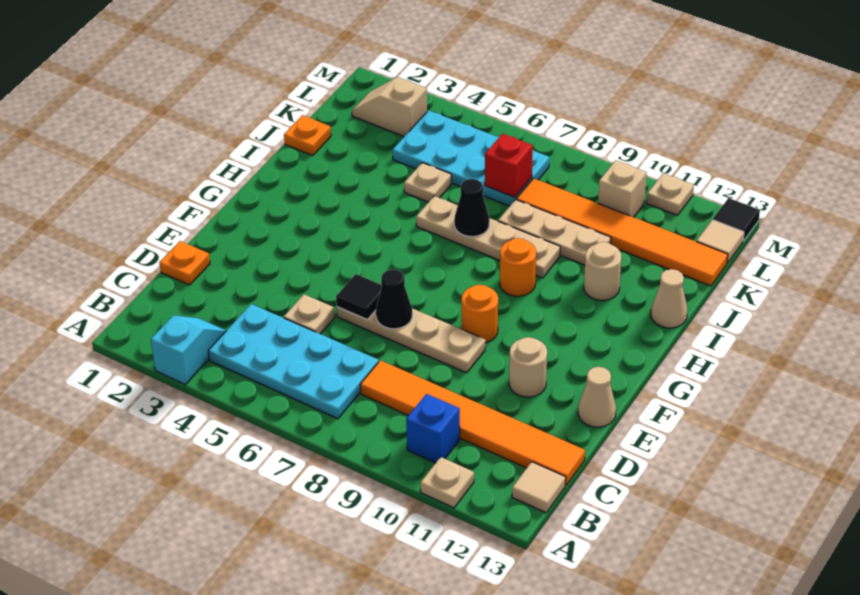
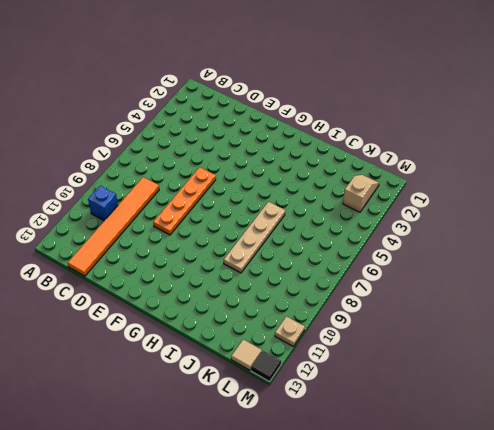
orange plate E6:E9 level 1 -> tan plate E6:E9 level 1
none -> cyan slope A3:B3 level 1 top A
none -> tan plate A11 level 1
none -> cyan plate B4:C7 level 1
none -> tan tile B13 level 1

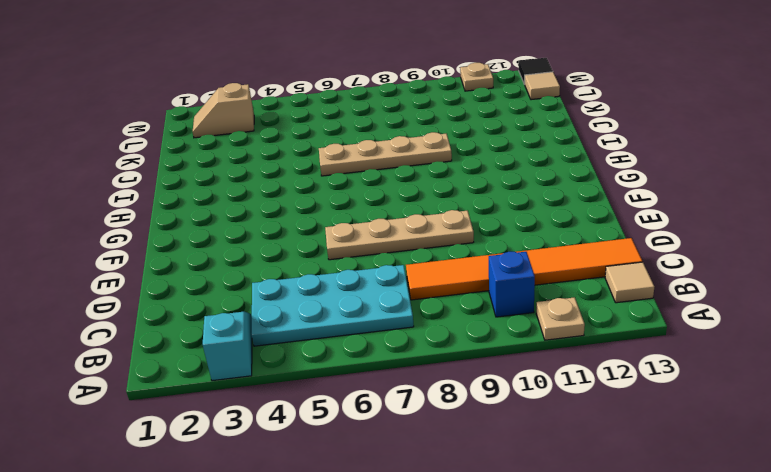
none -> orange plate D1 level 1
none -> tan plate D5 level 1
none -> tan round brick E11 level 1
none -> tan cone E13 level 1

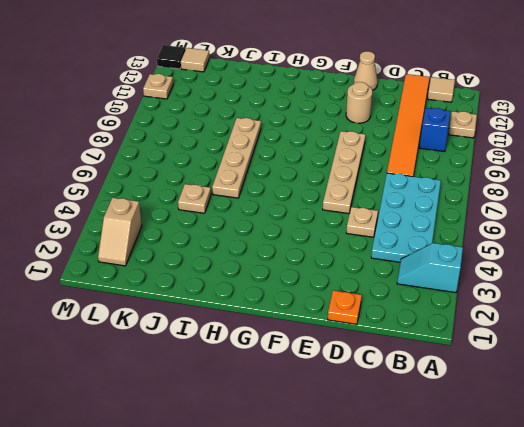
none -> orange round brick F9 level 1
none -> orange round brick H9 level 1
none -> tan round brick I11 level 1
none -> tan cone I13 level 1

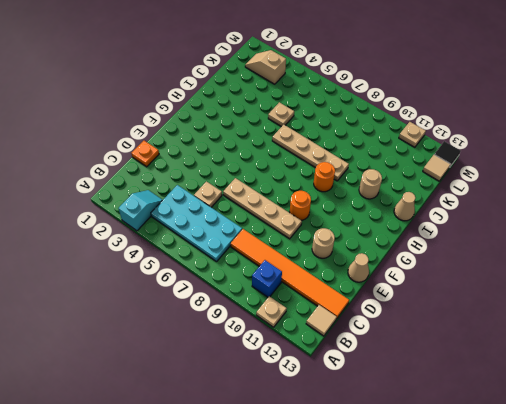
none -> orange plate J1 level 1
none -> tan plate J8:J10 level 1
none -> cyan plate K4:L7 level 1
none -> orange tile K8:K13 level 1

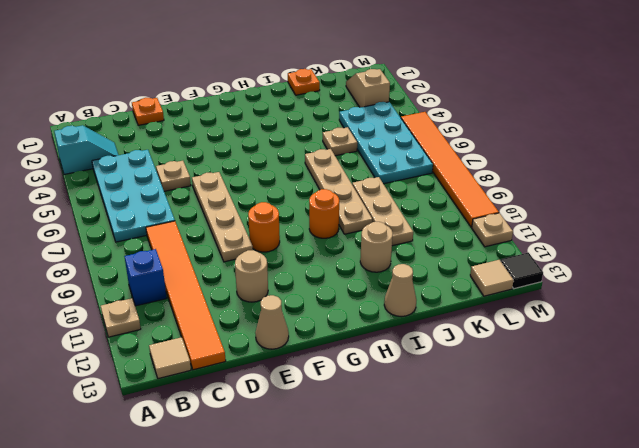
orange tile M5:M10 level 1 -> orange tile K8:K13 level 1
none -> tan brick L10 level 1
none -> black tile E6 level 2
none -> black cone E7 level 2
none -> black cone I7 level 2

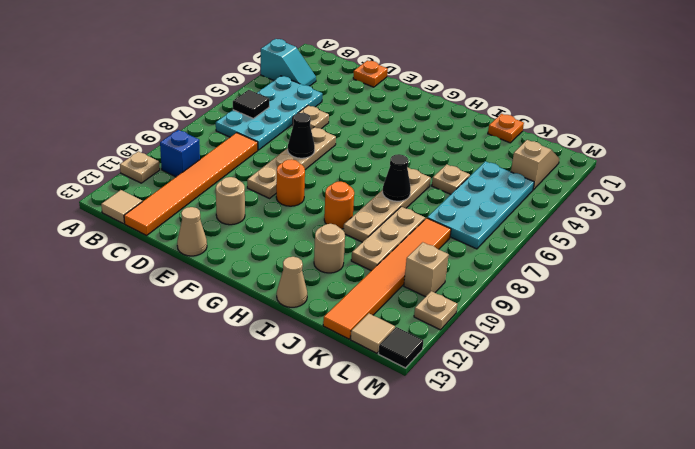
black tile B6 level 2 -> black tile E6 level 2
none -> red brick K7 level 2

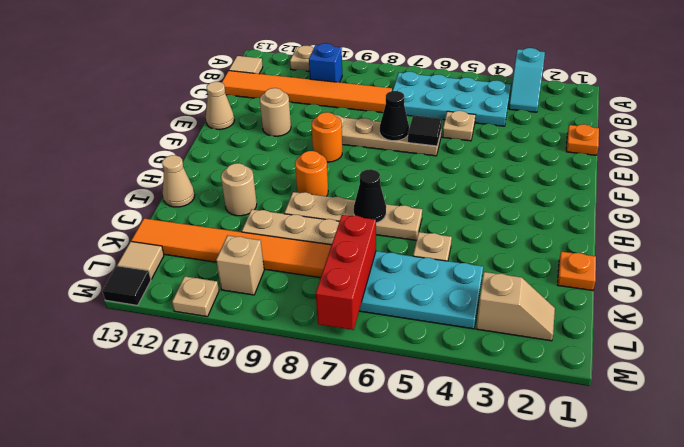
red brick K7:M7 level 2 -> red brick K7 level 2

